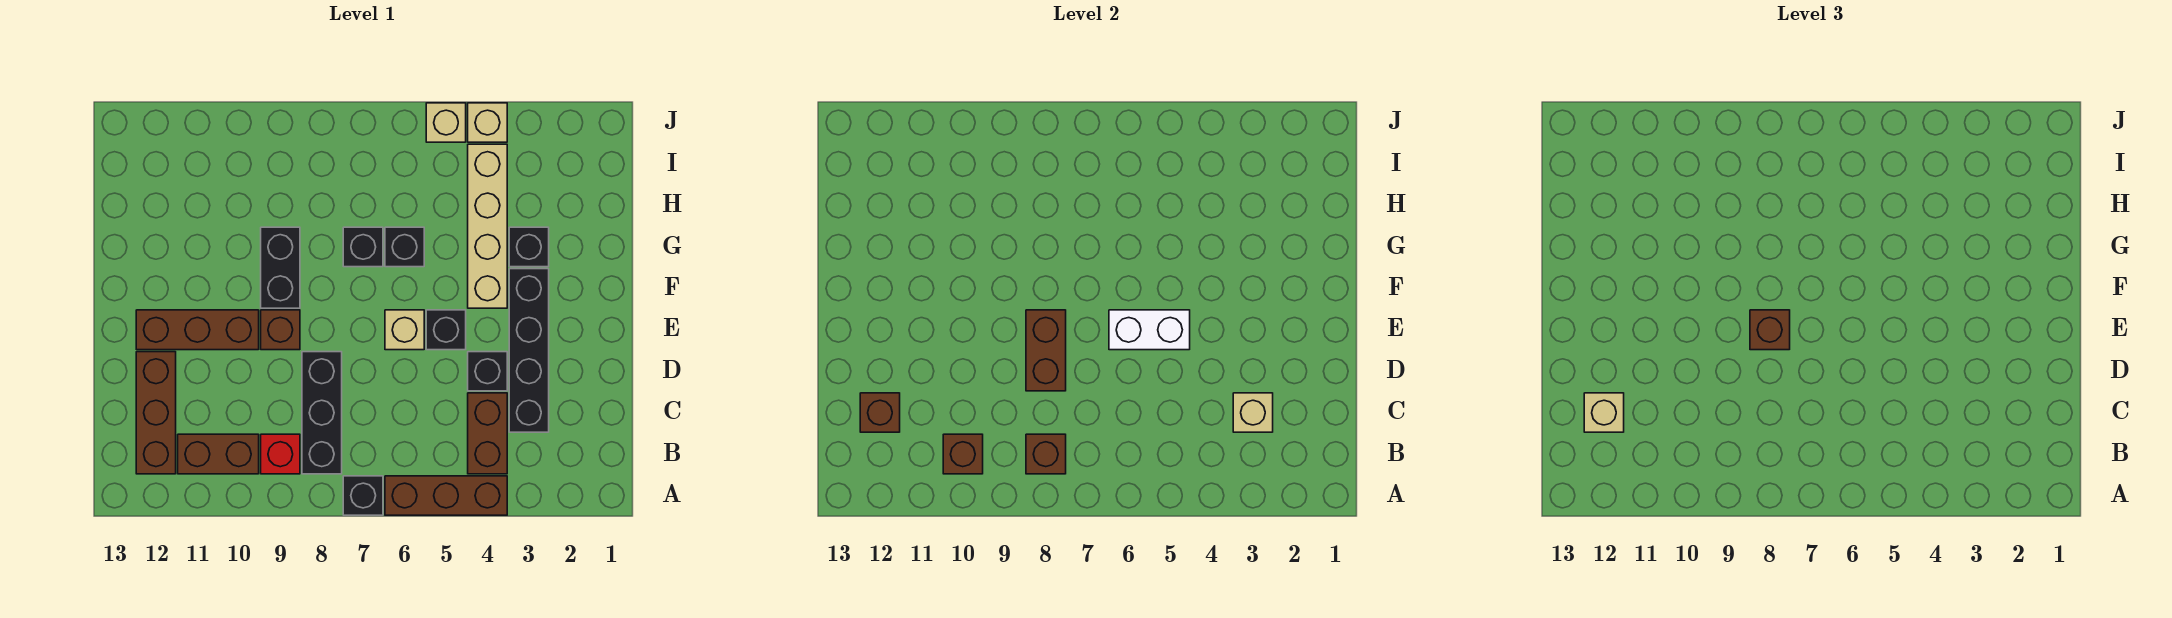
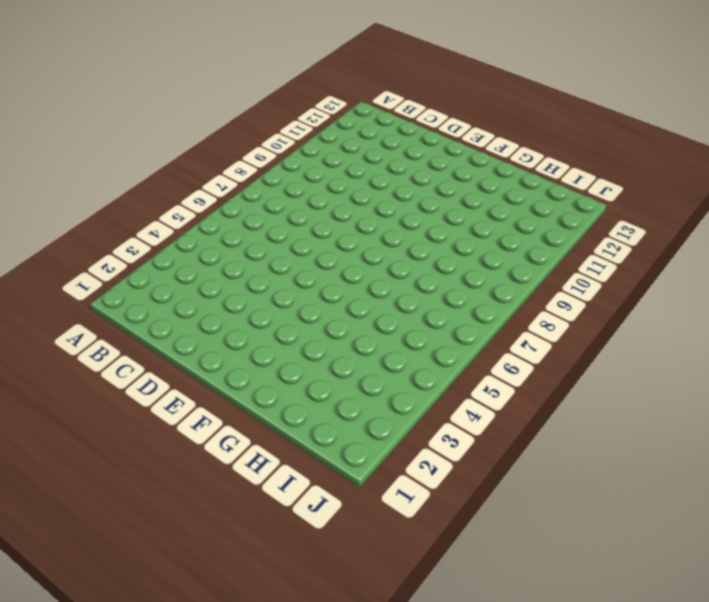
none -> brown brick A4:A6 level 1
none -> black brick A7 level 1
none -> brown brick B4:C4 level 1

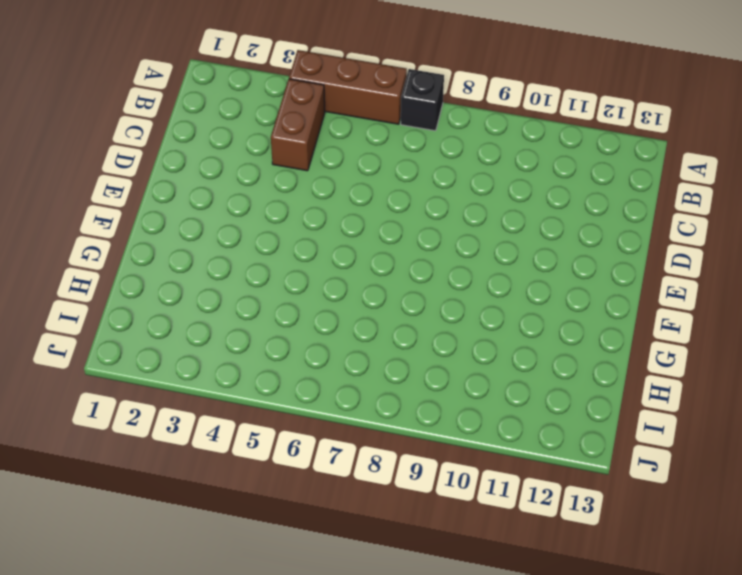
none -> black brick B8:D8 level 1
none -> red brick B9 level 1
none -> brown brick B10:B11 level 1

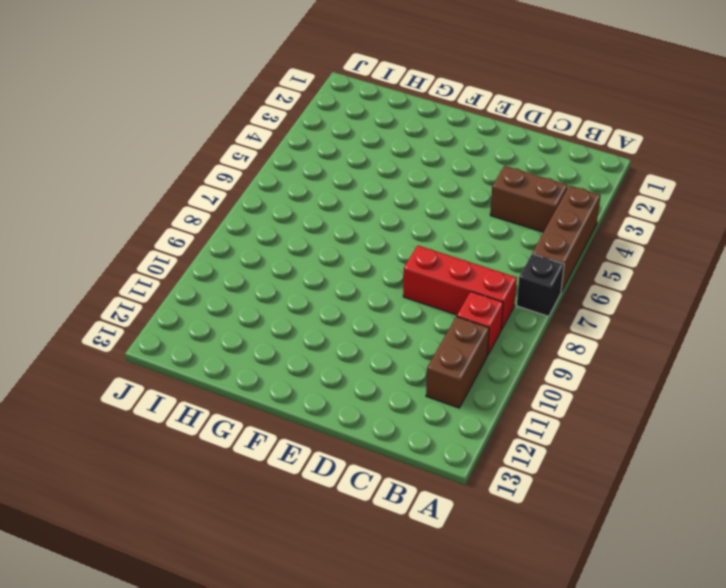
red brick B8:D8 level 1 -> black brick B8:D8 level 1
none -> brown brick B12:D12 level 1
none -> black brick C3:F3 level 1
none -> black brick D4 level 1

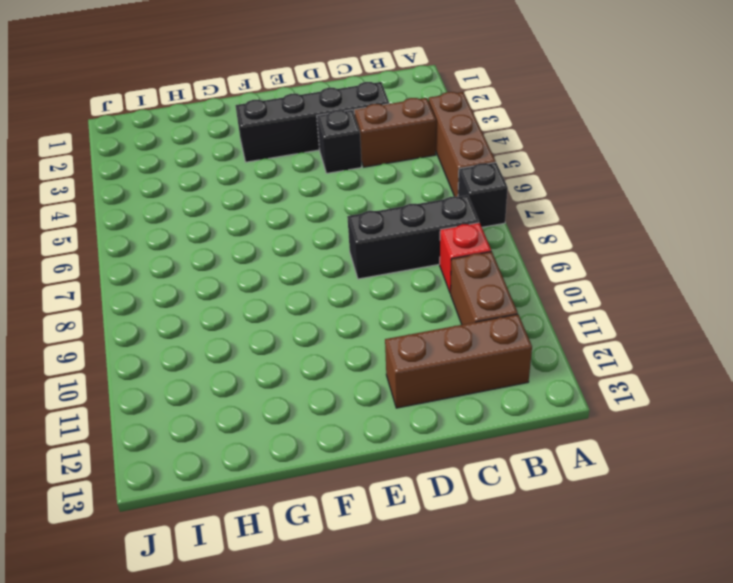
none -> black brick E5 level 1
none -> tan brick E6 level 1
none -> brown brick E9 level 1

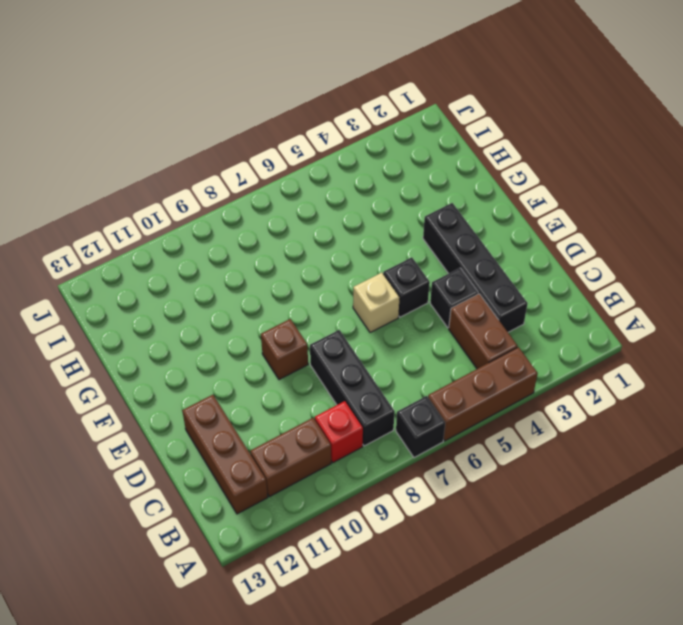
none -> brown brick E10:E12 level 1
none -> tan brick F4:I4 level 1
none -> black brick F9:G9 level 1

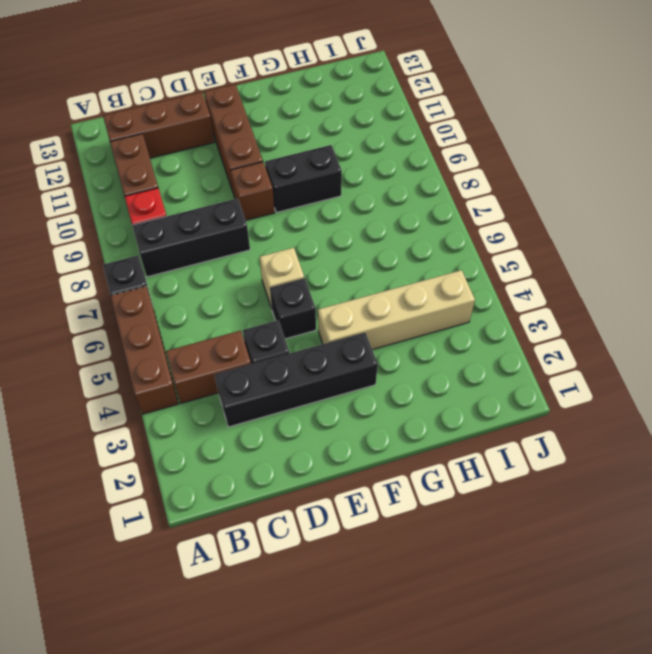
none -> black brick G3 level 1
none -> black brick G6 level 1
none -> black brick G7 level 1

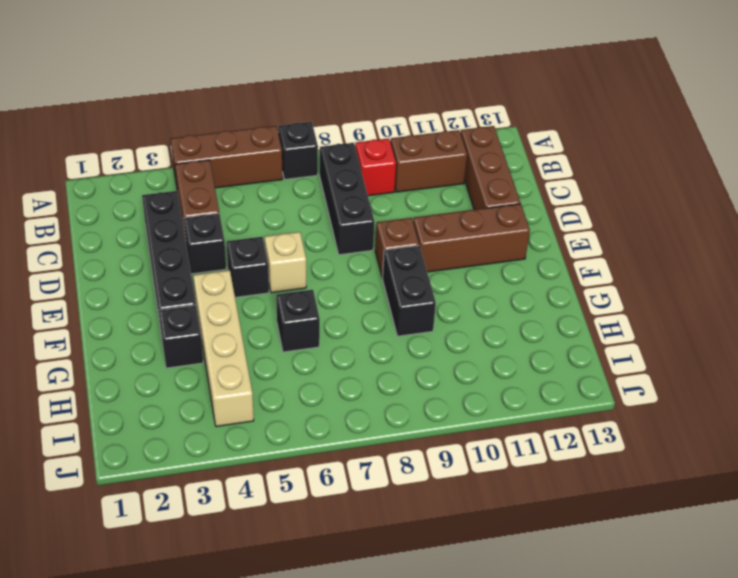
none -> black brick G7 level 1
none -> tan brick J4 level 1
none -> tan brick J5 level 1

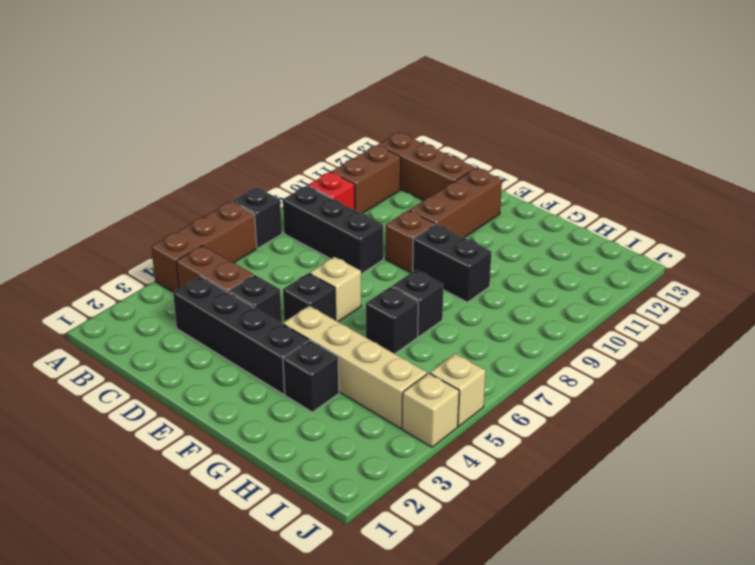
none -> brown brick B8 level 2
none -> brown brick B10 level 2
none -> tan brick C3 level 2

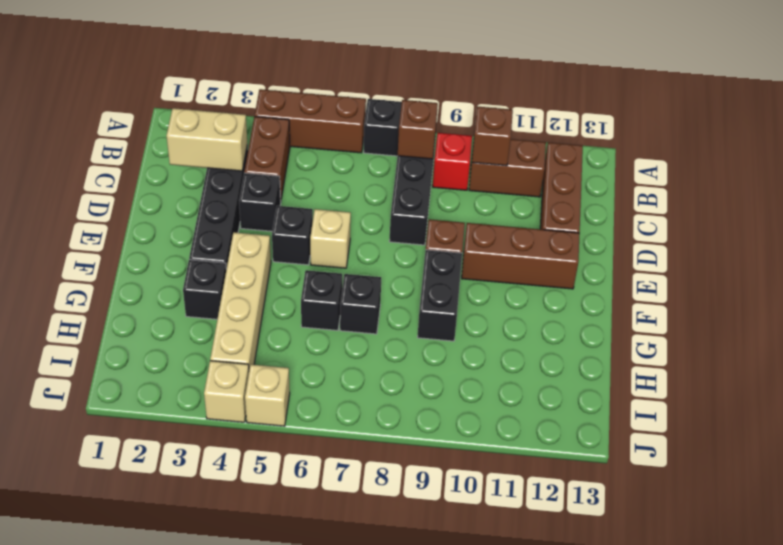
tan brick C2:C3 level 2 -> tan brick C3 level 2
none -> brown brick C12 level 2
none -> brown brick D8:E8 level 2
none -> white brick E5:E6 level 2

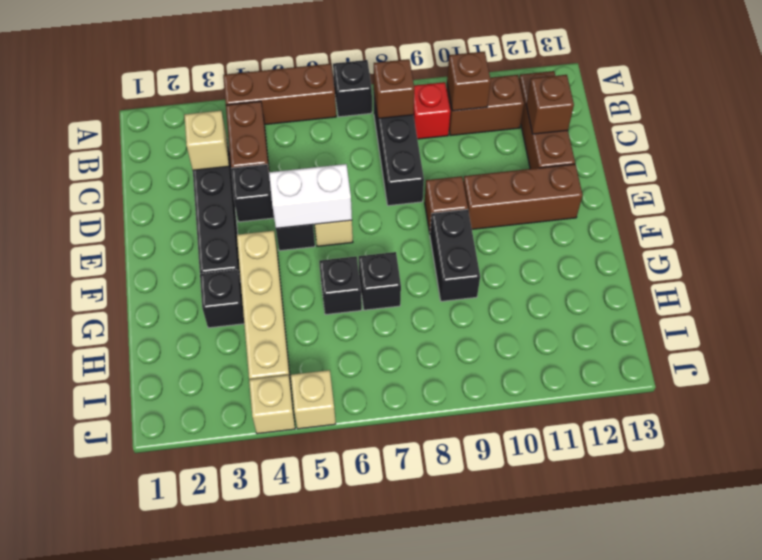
none -> brown brick D8:E8 level 2
none -> tan brick C12 level 3
none -> brown brick E8 level 3

